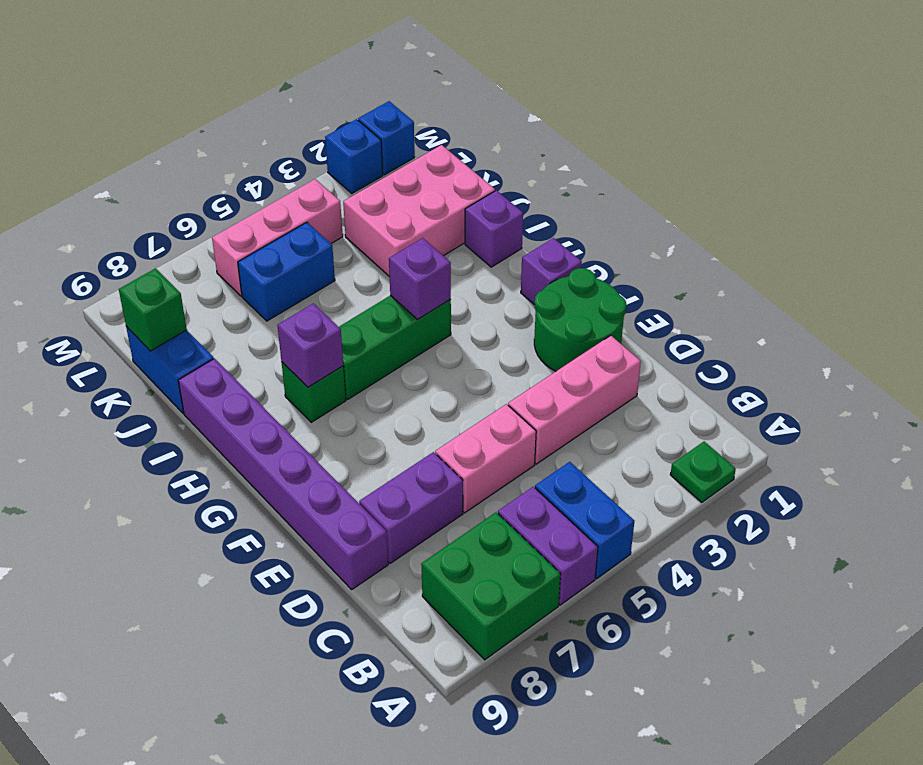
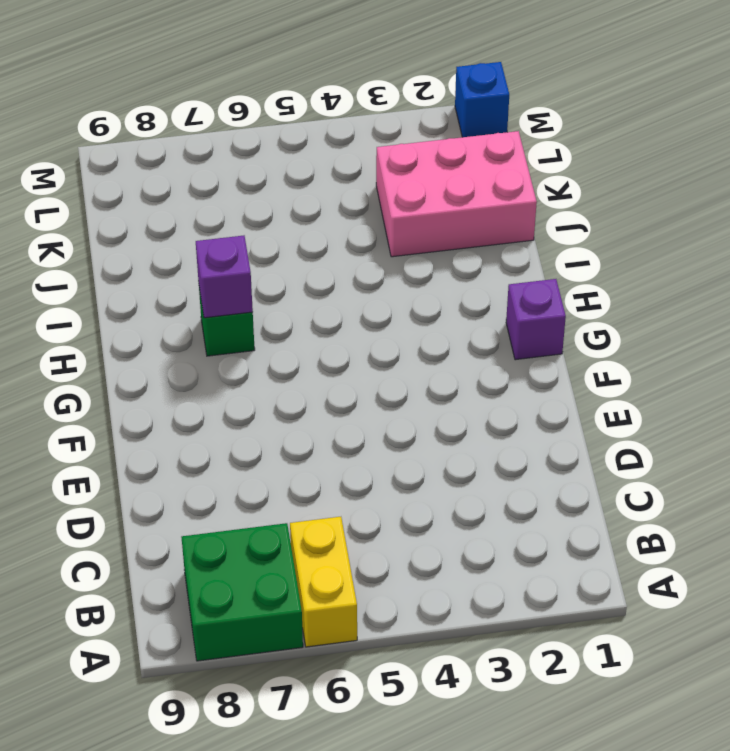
yellow brick A6:B6 level 1 -> purple brick A6:B6 level 1
none -> green plate A2 level 1
none -> blue brick A5:B5 level 1
none -> pink brick D2:D4 level 1

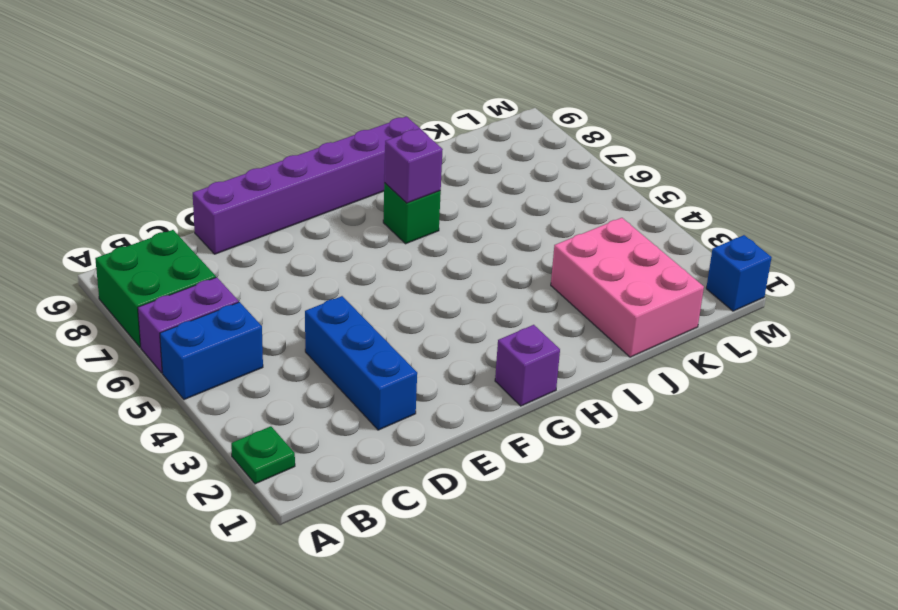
blue brick D2:D4 level 1 -> pink brick D2:D4 level 1
none -> pink brick D5:D6 level 1
none -> purple brick D7:D8 level 1
none -> green round brick E1:F2 level 1

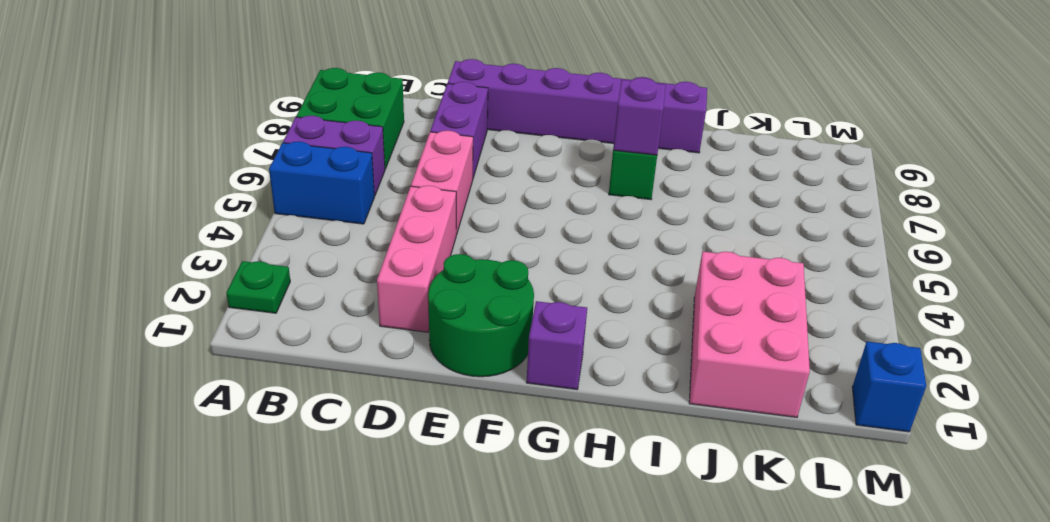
none -> green brick H4:H6 level 1
none -> purple brick I1 level 1
none -> blue brick J9:K9 level 1

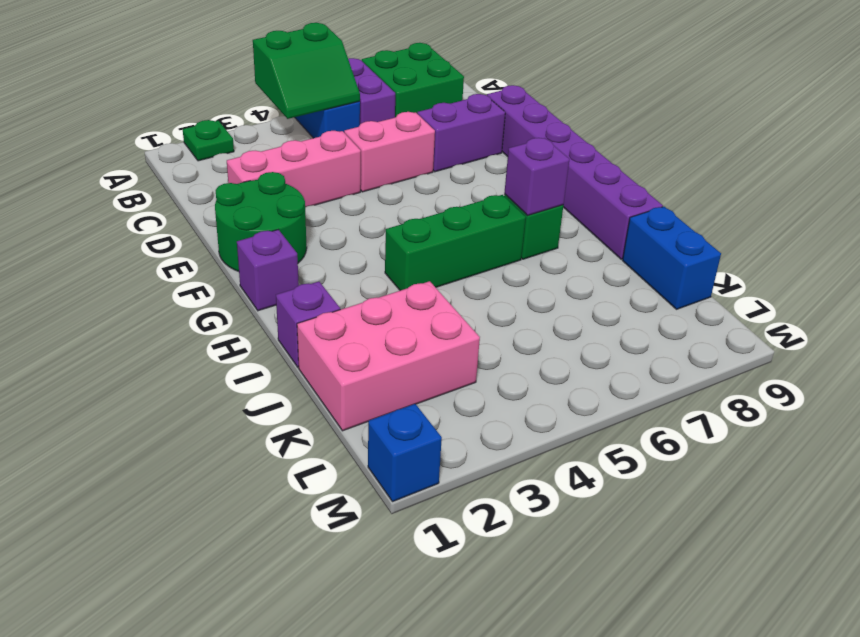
green slope A4:B5 level 2 top A -> none
none -> blue brick K5:K6 level 1
none -> pink brick L4:L6 level 1
none -> blue brick M2 level 1

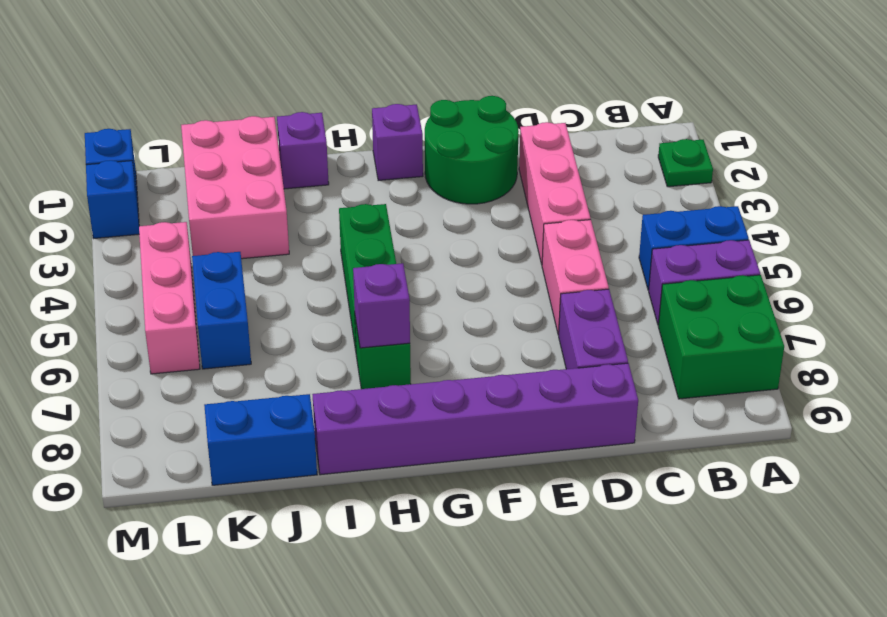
none -> purple brick H4 level 2
none -> green brick K9 level 2

